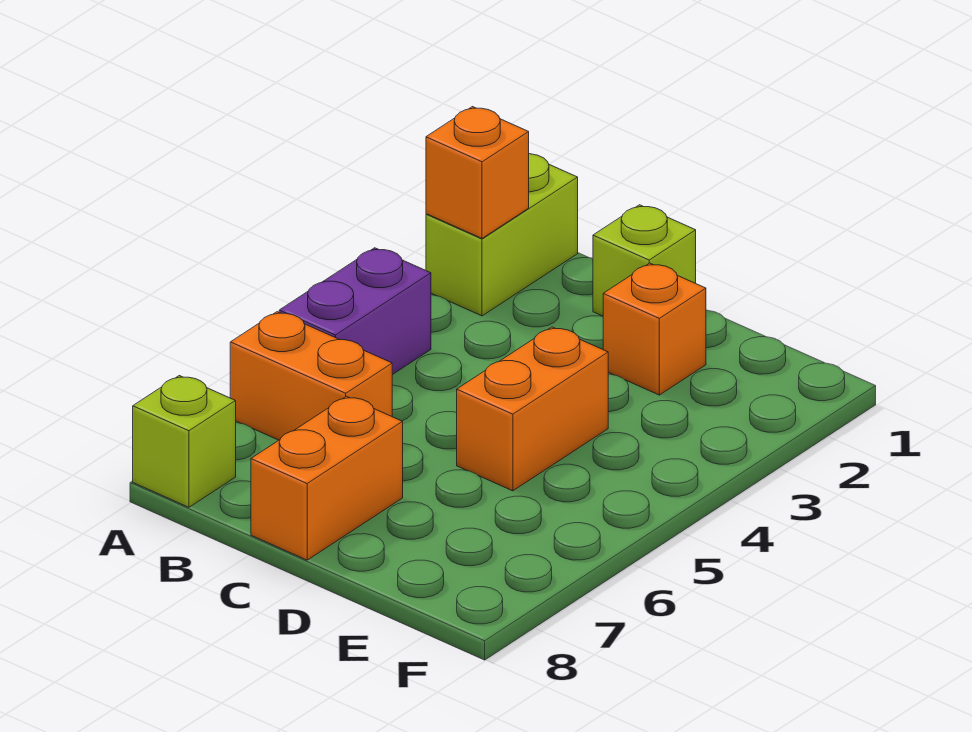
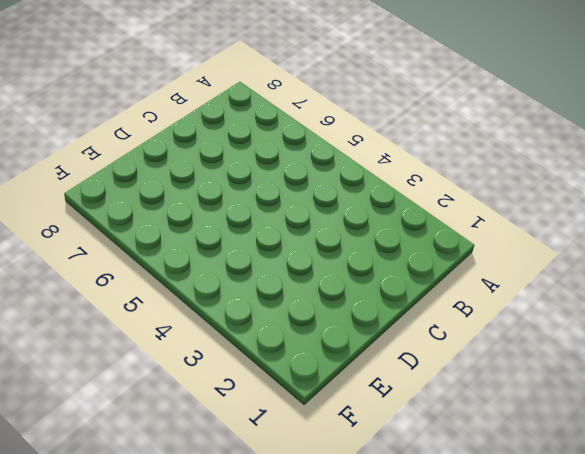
none -> lime brick A1:A2 level 1
none -> purple brick A4:A5 level 1

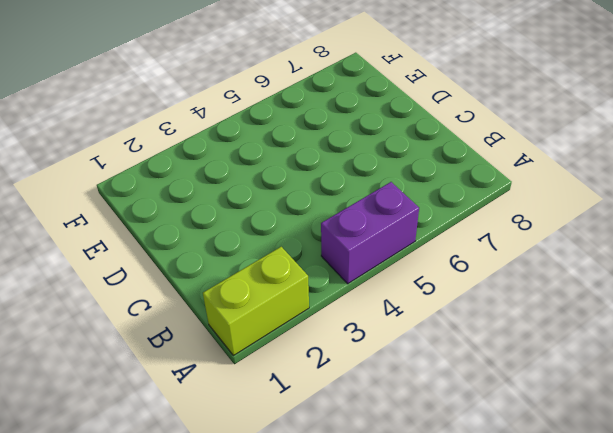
none -> orange brick A6:B6 level 1
none -> lime brick A8 level 1

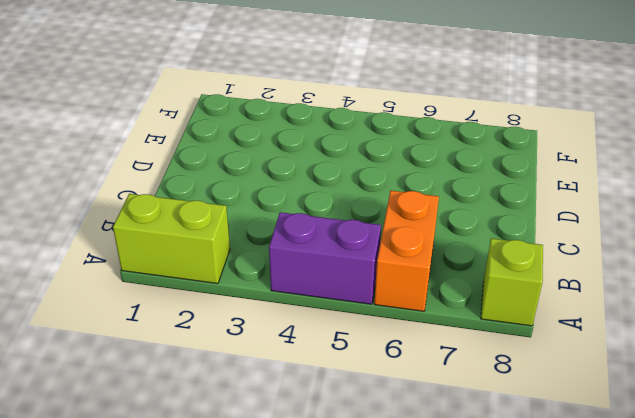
none -> lime brick C1 level 1
none -> orange brick C7:C8 level 1

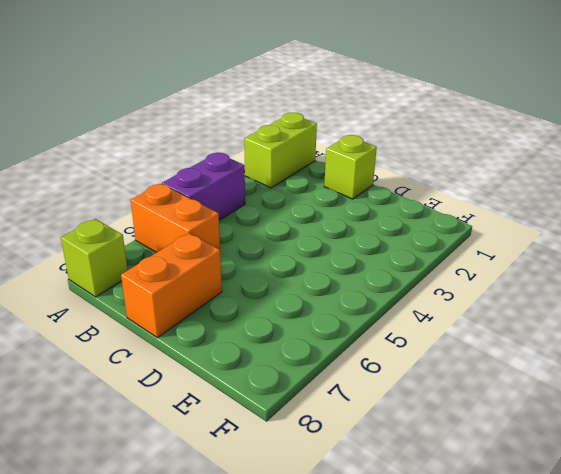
none -> orange brick D2 level 1
none -> orange brick D4:D5 level 1

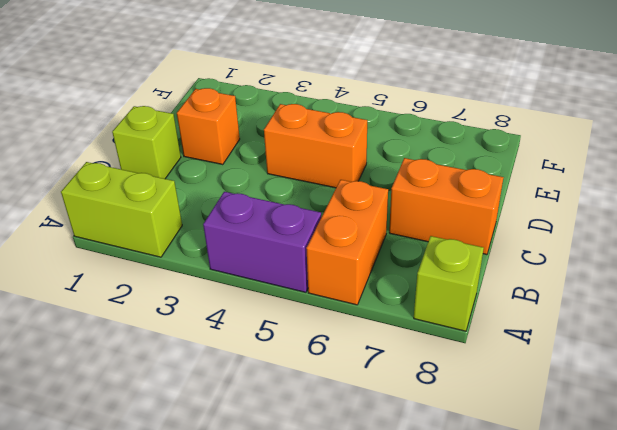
none -> orange brick A2 level 2

